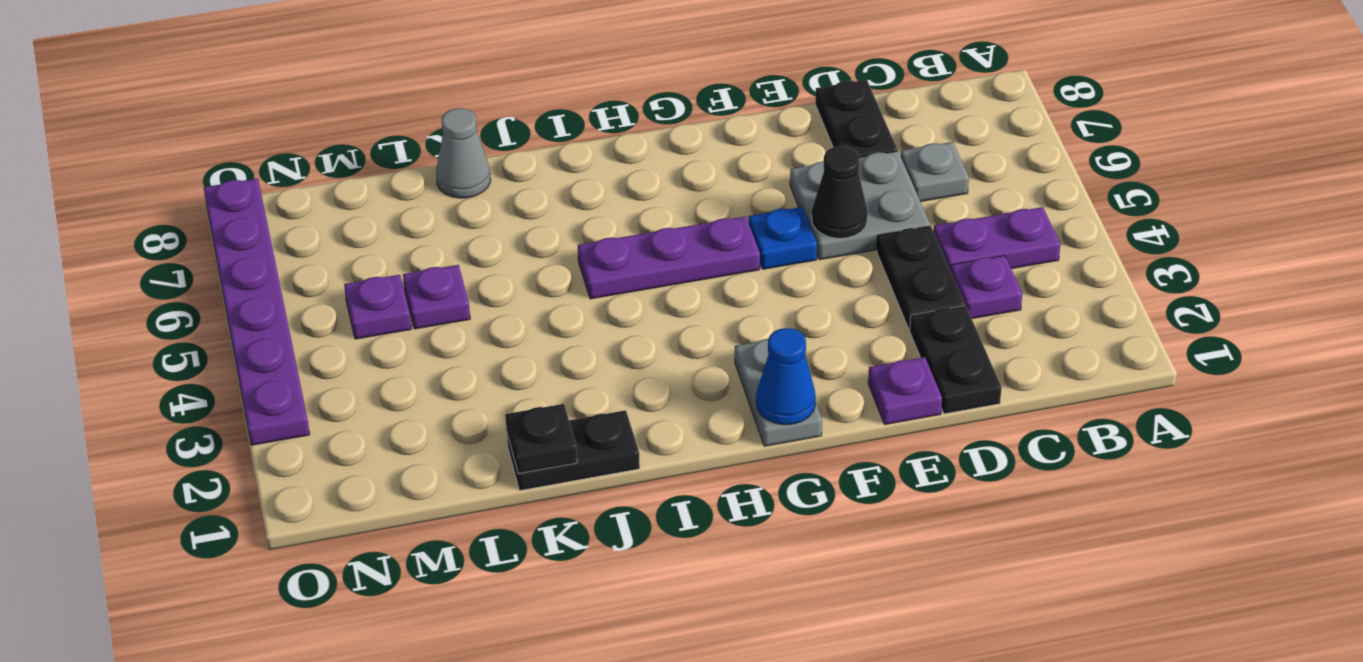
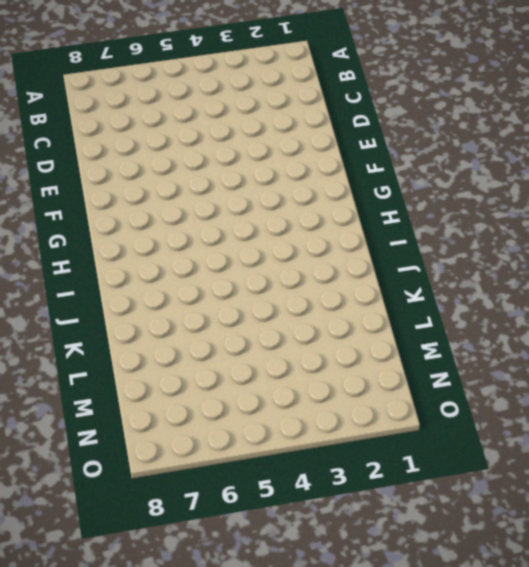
none -> purple plate B4:C4 level 1
none -> purple plate C3 level 1
none -> grey plate C6 level 1

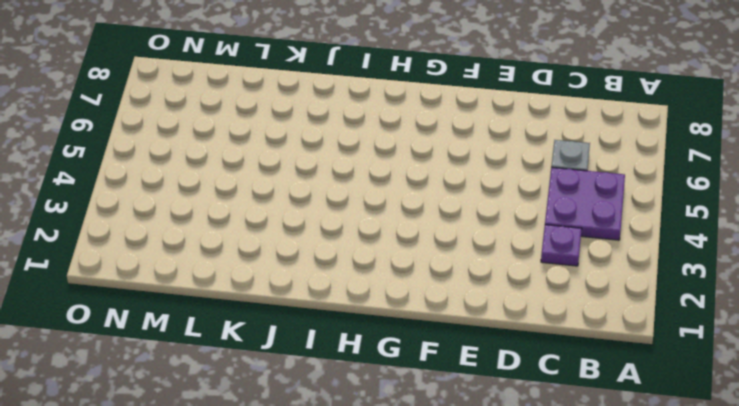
purple plate B4:C5 level 1 -> purple plate B4:C4 level 1
none -> black plate D1:D2 level 1
none -> black plate D3:D4 level 1
none -> grey plate D5:E6 level 1

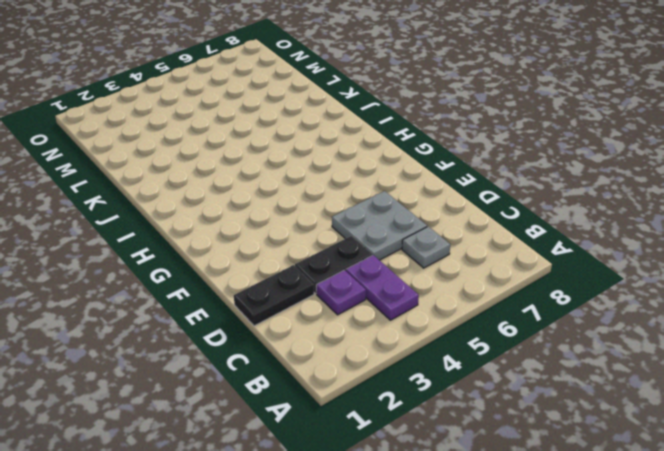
none -> black plate D7:D8 level 1
none -> purple plate E1 level 1
none -> blue plate F5 level 1

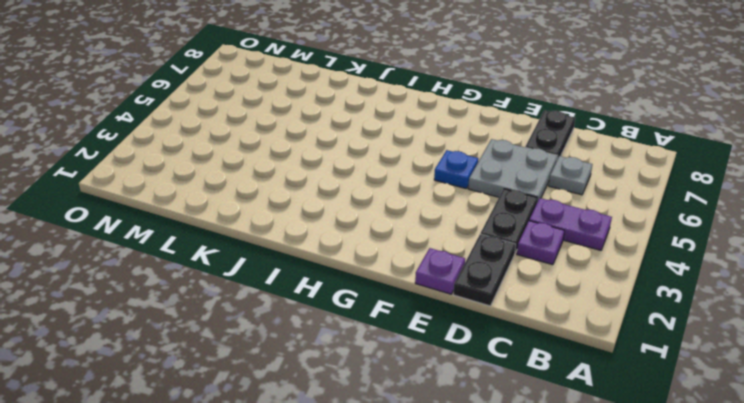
none -> grey plate G1:G2 level 1
none -> purple plate G5:I5 level 1
none -> black plate J1:K1 level 1

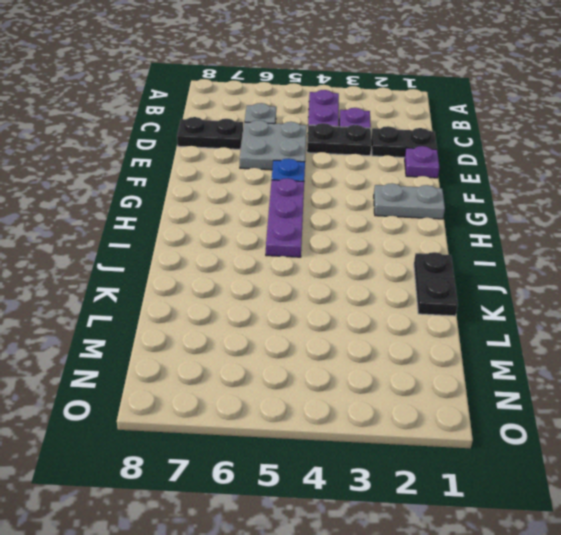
none -> grey cone K8 level 1
none -> purple plate L5 level 1
none -> purple plate M5 level 1

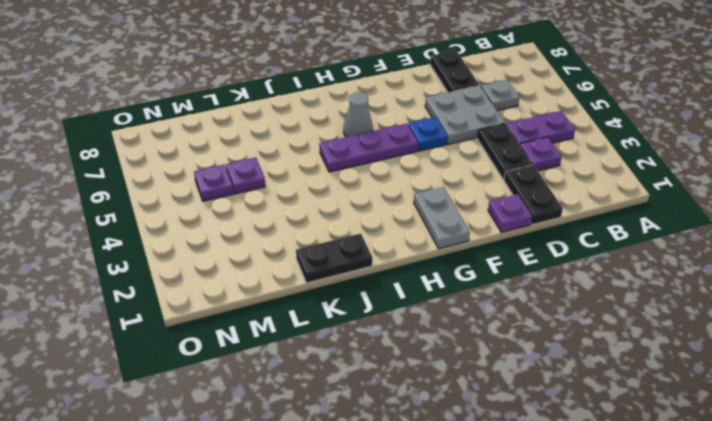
grey cone H6 level 1 -> grey cone K8 level 1
none -> purple plate O3:O8 level 1
none -> black cone E5 level 2
none -> blue cone G1 level 2

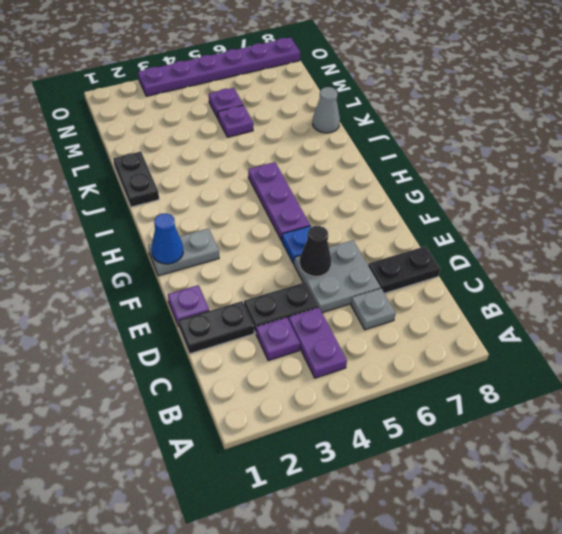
none -> black plate K1 level 2

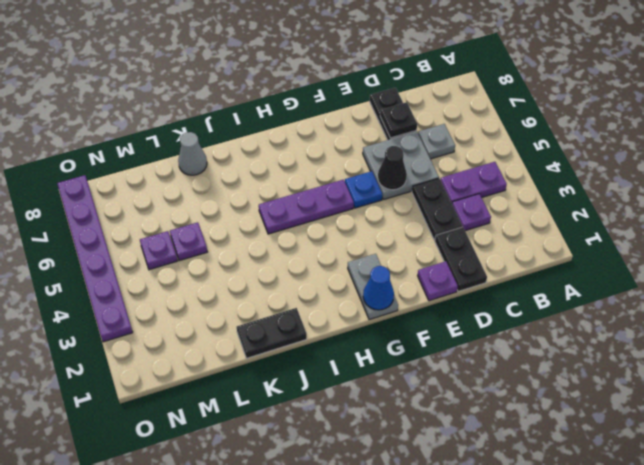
black plate D7 level 2 -> black plate K1 level 2

